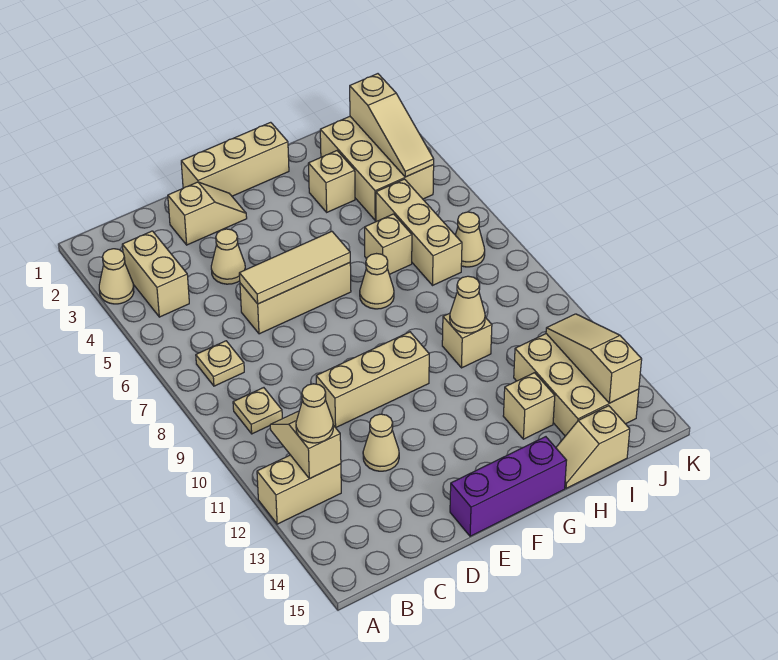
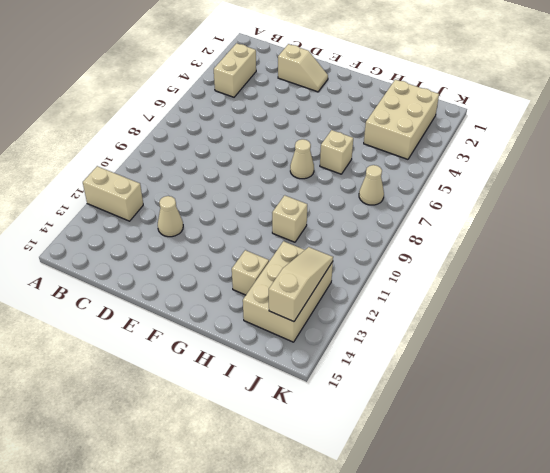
none -> tan cone A3 level 1
none -> tan plate B7 level 1
none -> tan plate B9 level 1

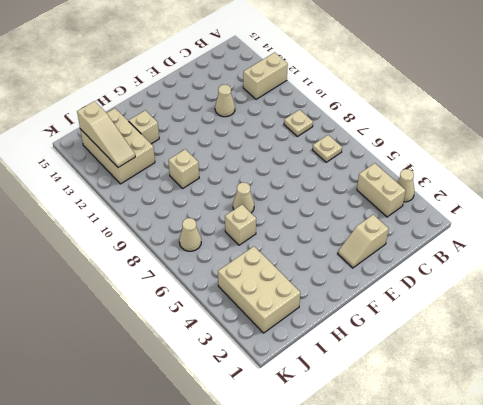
none -> tan cone D4 level 1
none -> tan brick D6:F6 level 1
none -> tan brick D10:F10 level 1

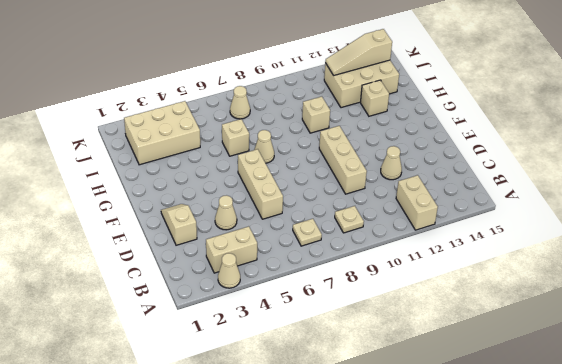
none -> tan brick E1:G1 level 1
none -> purple brick E15:G15 level 1
none -> tan brick H3 level 1

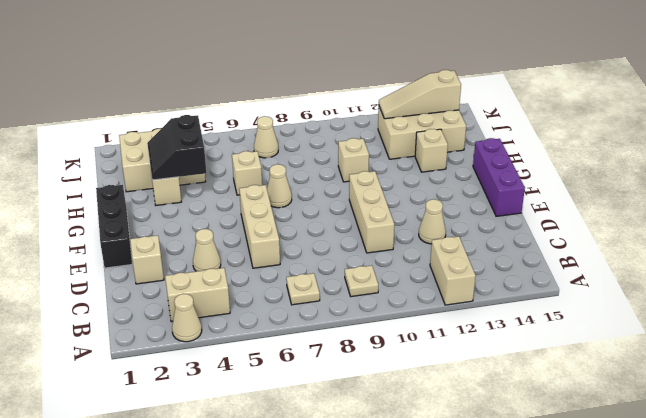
black brick E1:G1 level 1 -> tan brick E1:G1 level 1
black slope H3:I4 level 2 top 4 -> none
none -> tan slope H15:I15 level 1 top I
none -> tan brick I5:I7 level 1
none -> tan slope B11:B12 level 2 top 12

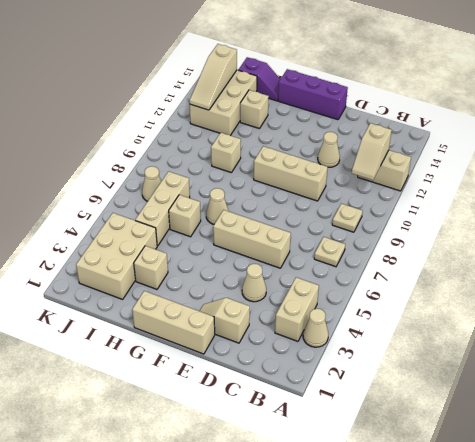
purple slope H15:I15 level 1 top I -> tan slope H15:I15 level 1 top I
none -> tan tile D6:F6 level 2
none -> tan cone H10 level 2
none -> tan slope J2:J4 level 2 top 2

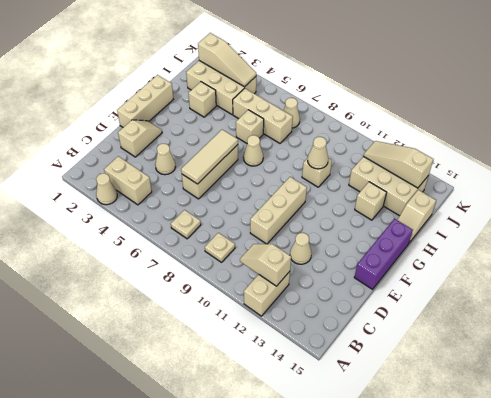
none -> tan cone B12 level 3

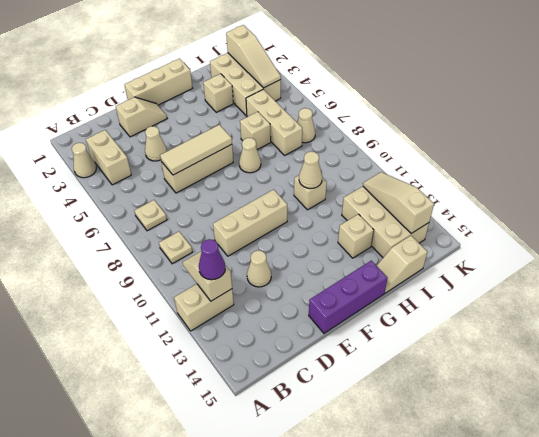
purple cone B12 level 3 -> tan cone B12 level 3

